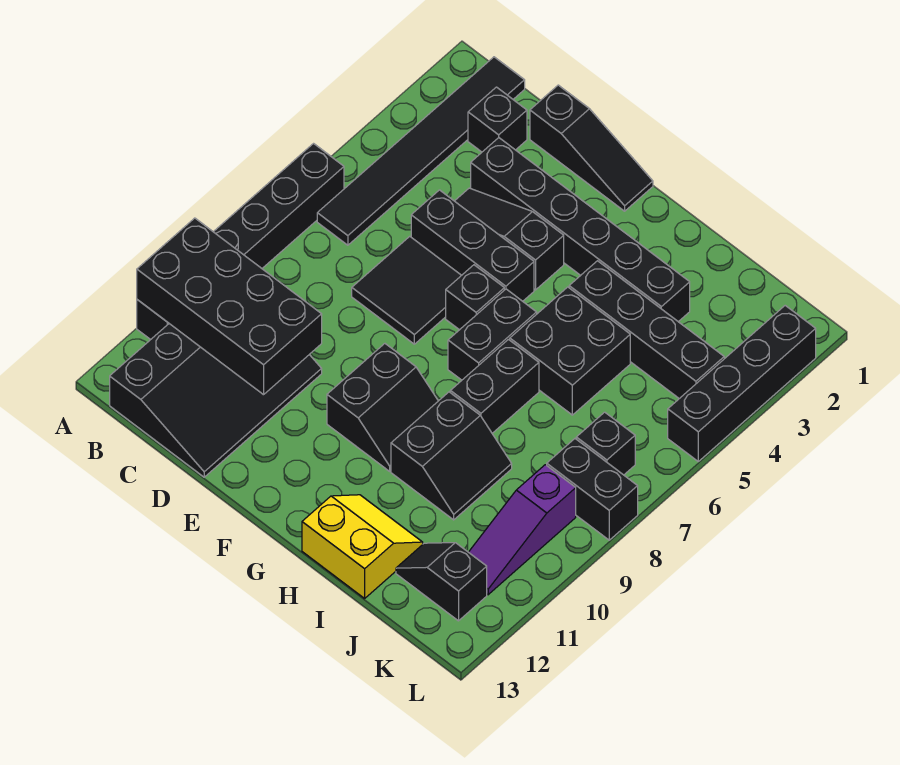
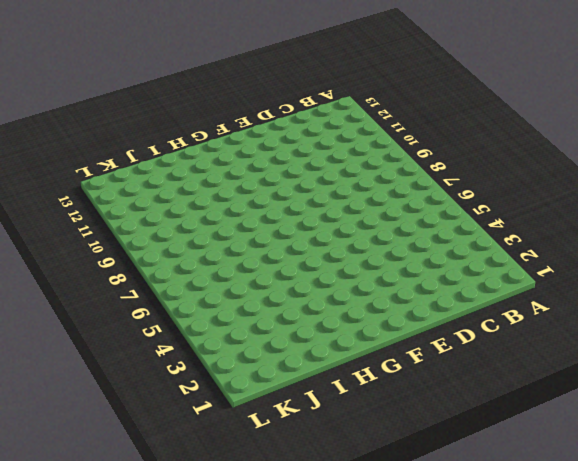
none -> black brick A6:A11 level 1
none -> black tile B1:B6 level 1
none -> black slope B10:D13 level 1 top B

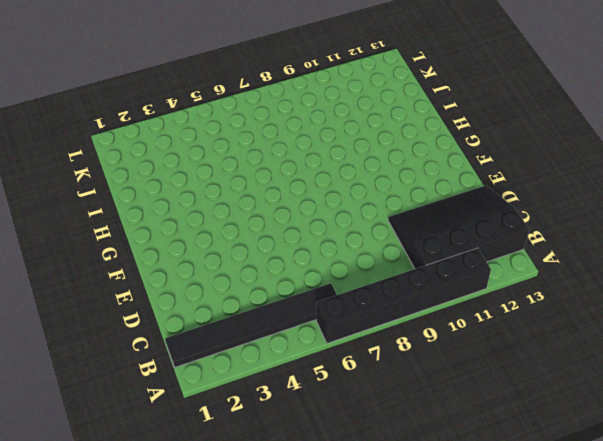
none -> black brick C2 level 1
none -> black slope D1:F1 level 1 top D
none -> black brick D3:I3 level 1

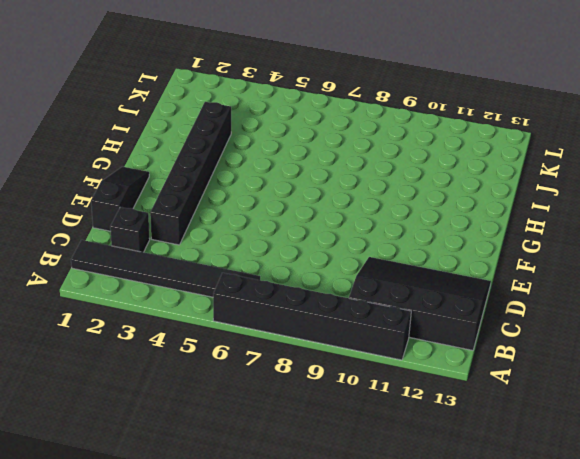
none -> black slope D4:F4 level 1 top F
none -> black brick D5:F5 level 1
none -> black tile D6:E7 level 1

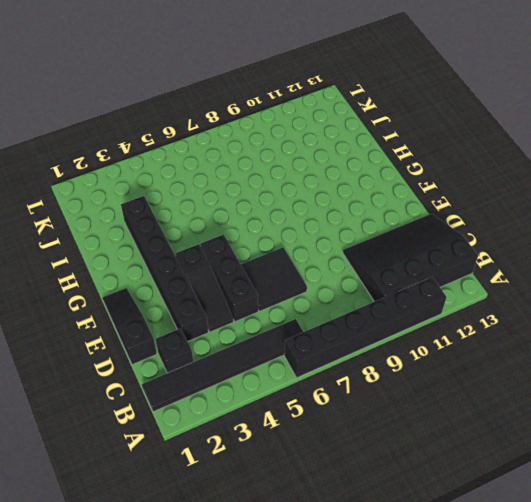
none -> black brick F6 level 1
none -> black slope F9:G10 level 1 top F
none -> black brick G6:G7 level 1

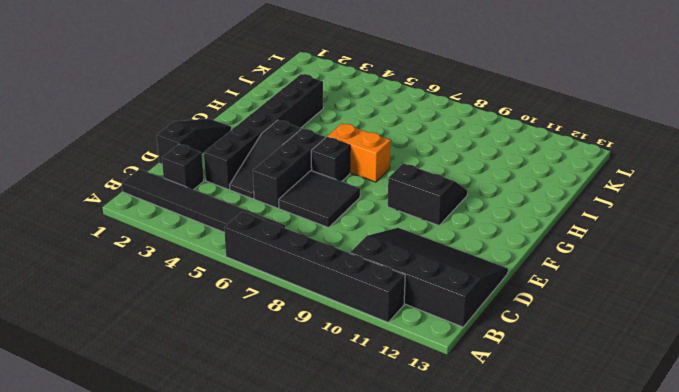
orange brick G6:G7 level 1 -> black brick G6:G7 level 1
none -> black brick H4:K4 level 1
none -> black brick H5:I6 level 1
none -> black brick H7:H8 level 1

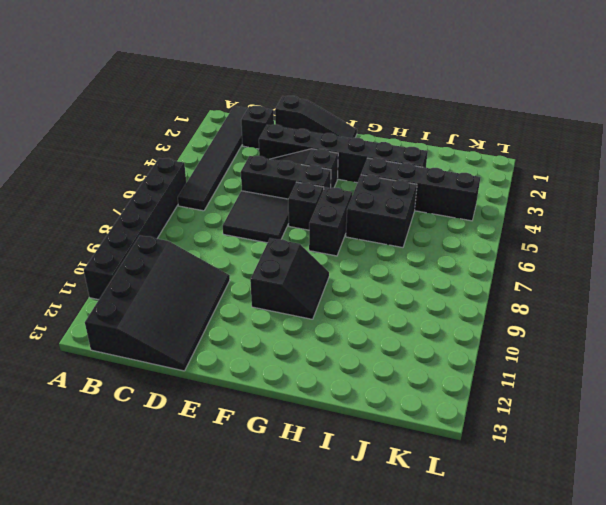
none -> black brick H7:H8 level 1
none -> black slope H9:I10 level 1 top H
none -> yellow slope H12:I13 level 1 top 13

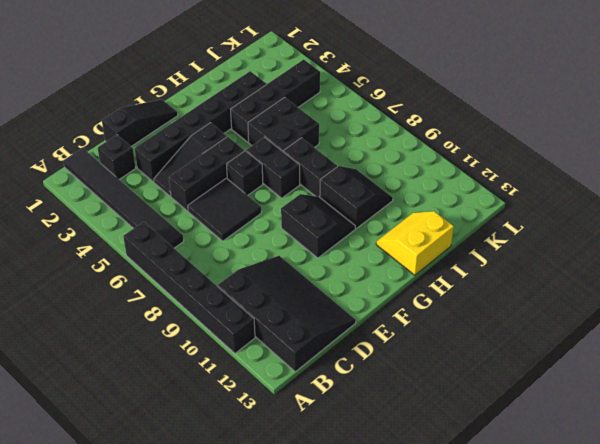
none -> black slope J12:K12 level 1 top K
none -> black brick K7 level 1
none -> black brick K8:L8 level 1

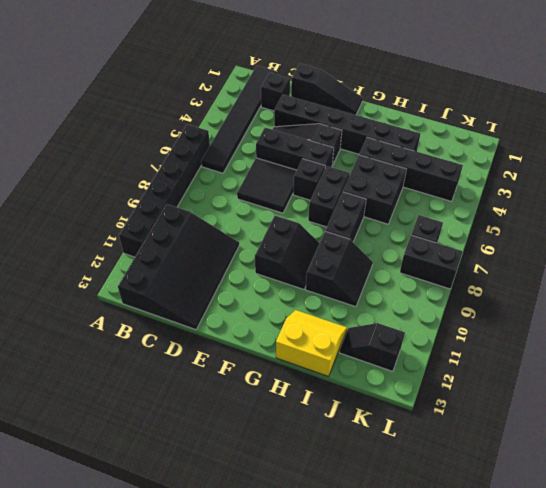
none -> purple slope K9:K11 level 1 top 9
none -> black brick L2:L5 level 1
none -> black brick A10:D11 level 2

